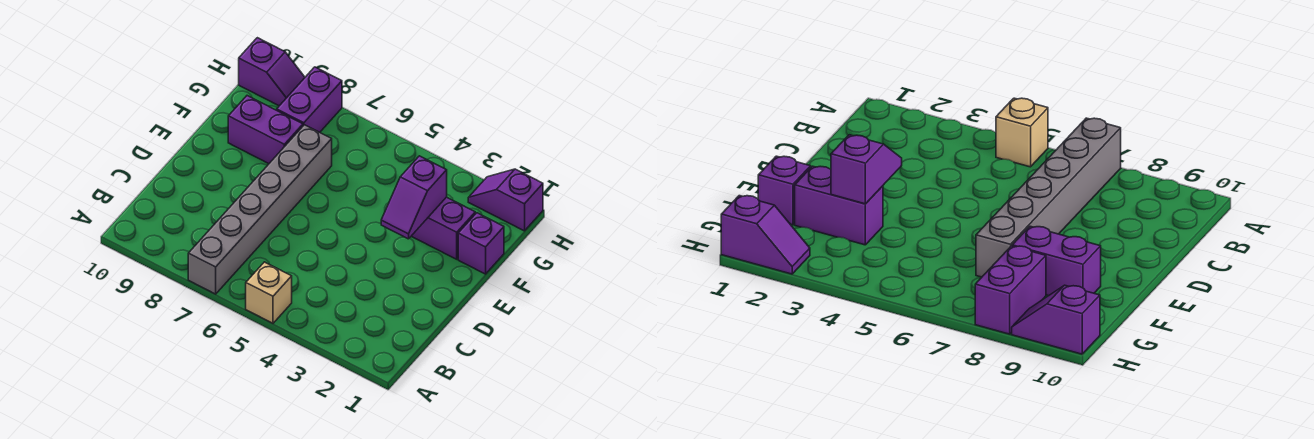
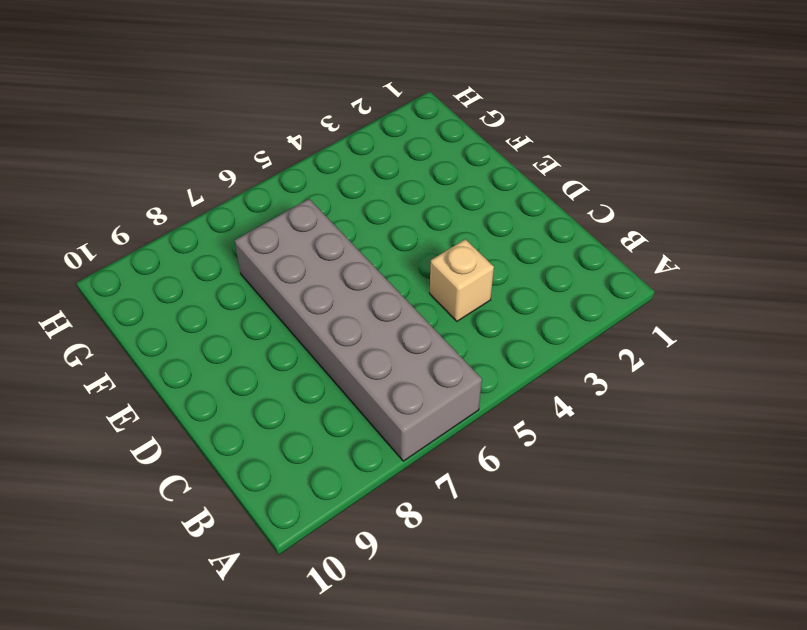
grey brick A6:F7 level 1 -> grey brick A7:F7 level 1
tan brick C4 level 1 -> tan brick A5 level 1
none -> purple brick F1 level 1
none -> purple brick F2:F3 level 1

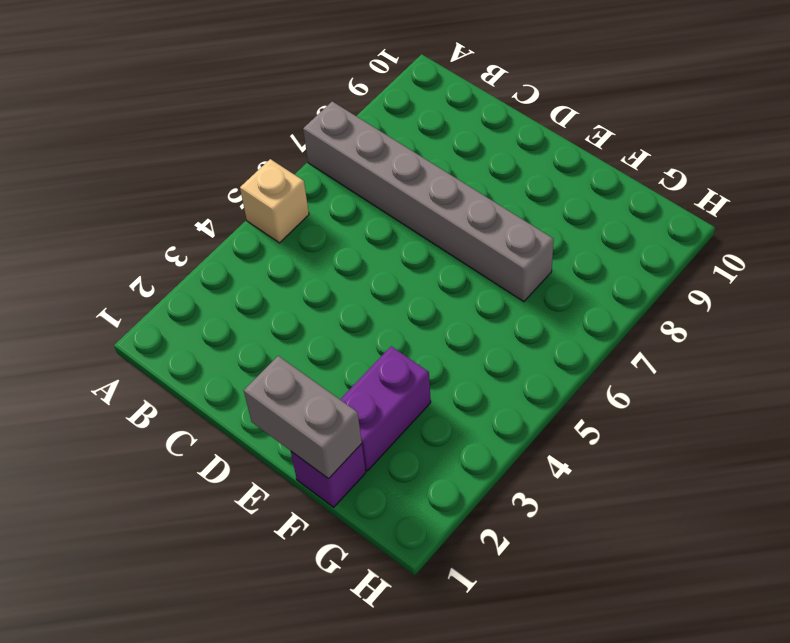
grey brick E1:F1 level 2 -> none
none -> purple brick F8:F9 level 1
none -> purple brick G8:H8 level 1

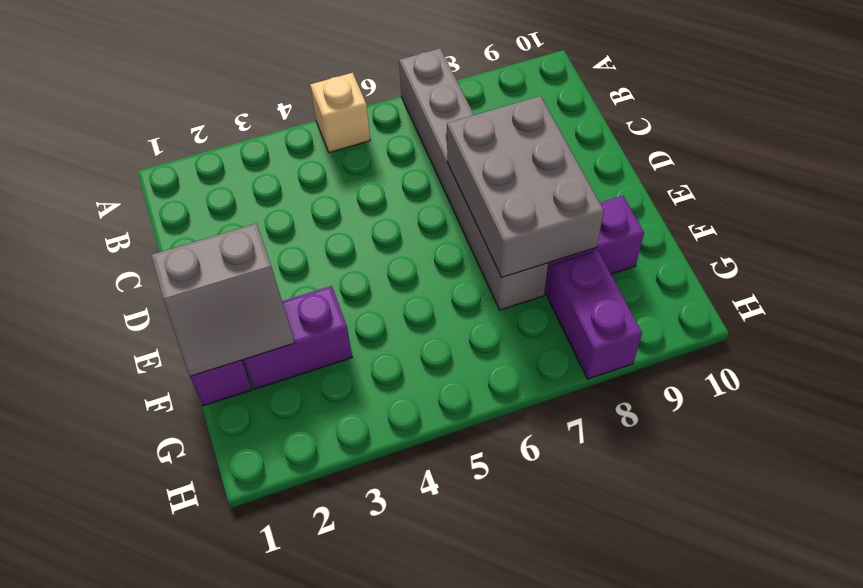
grey brick D7:F8 level 2 -> none
grey slope E1:F2 level 2 top E -> none
none -> purple slope H1:H2 level 1 top 1
none -> purple slope H9:H10 level 1 top 10

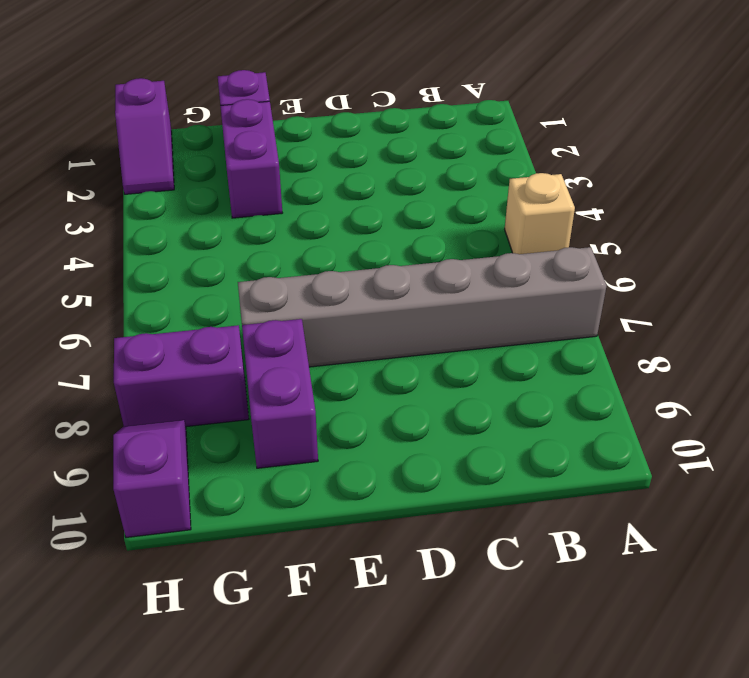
none -> purple slope E3:F3 level 2 top F

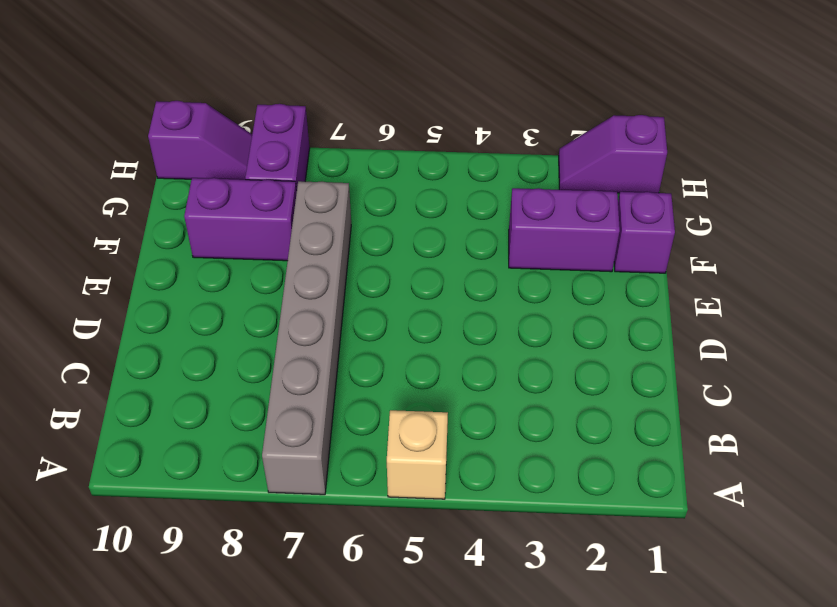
none -> purple slope E3:F3 level 2 top F

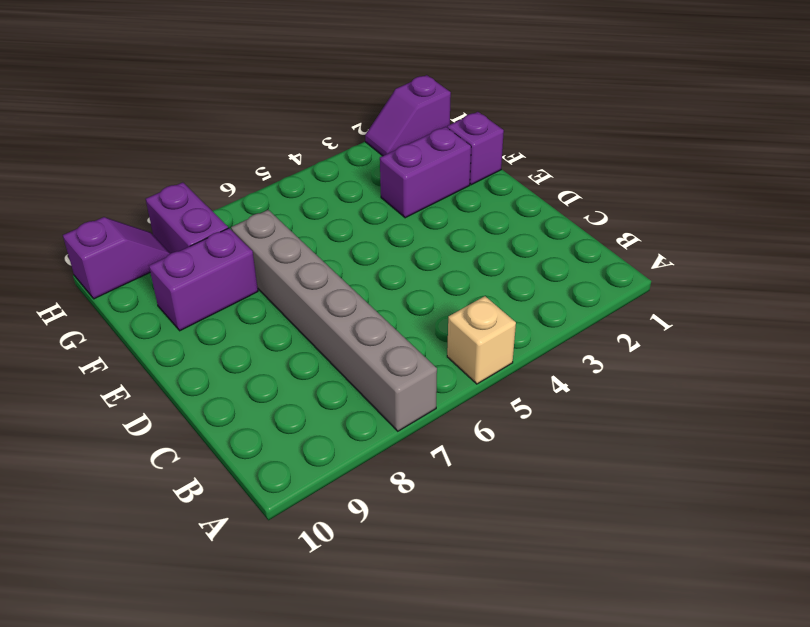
none -> purple slope E3:F3 level 2 top F

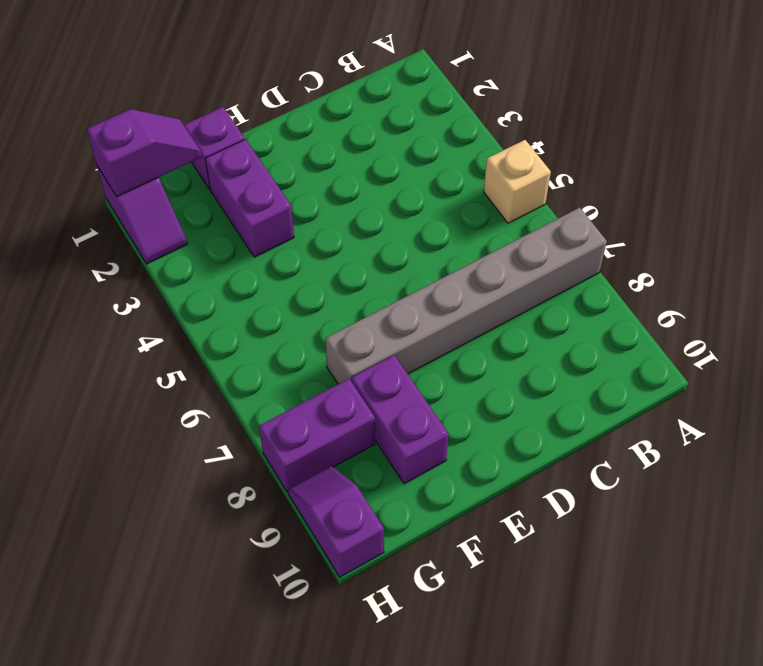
purple slope G1:H1 level 2 top H -> purple slope E3:F3 level 2 top F

